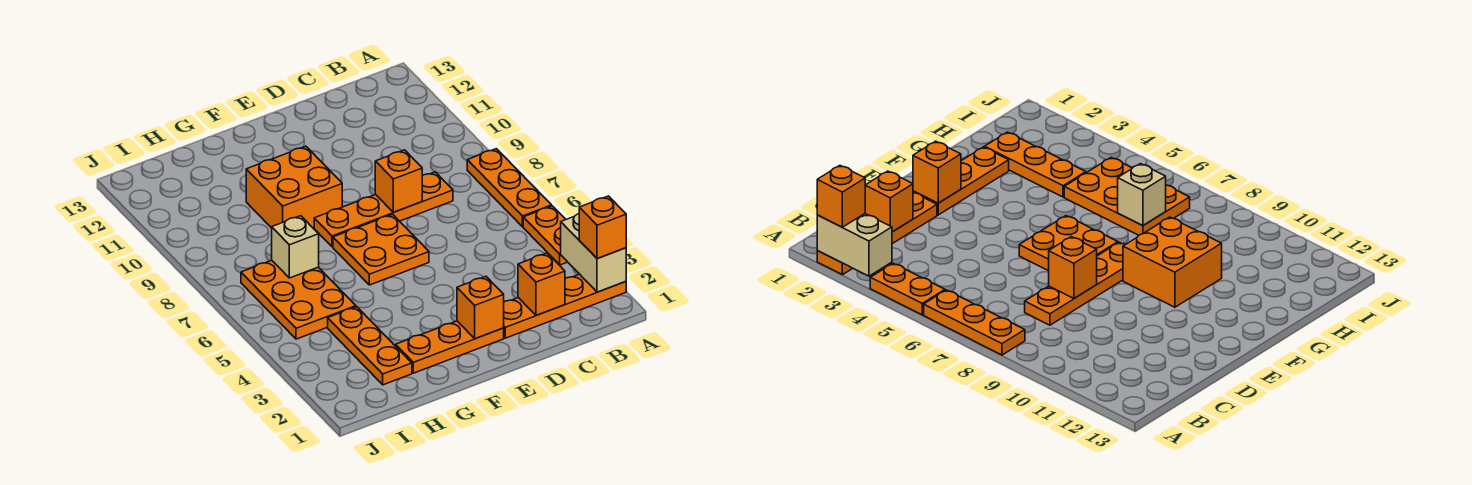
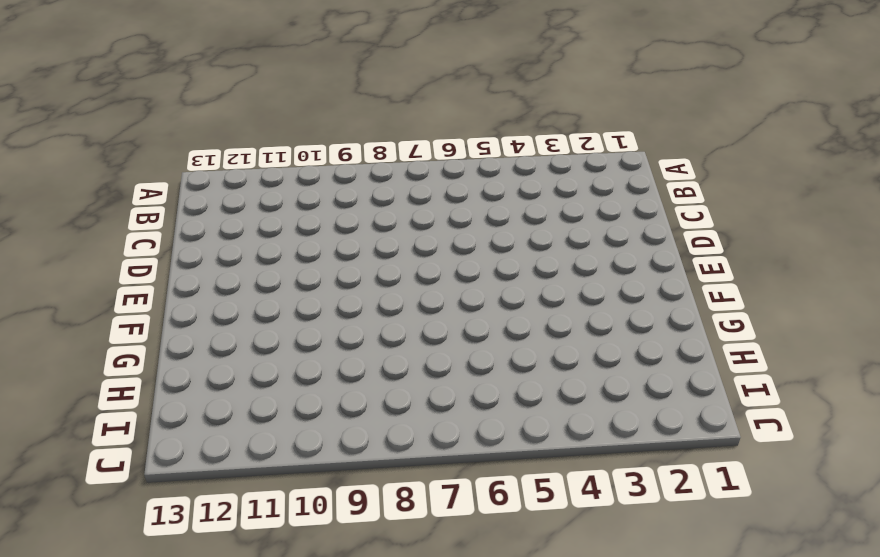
none -> orange plate A2:D2 level 1
none -> orange plate A4:A5 level 1
none -> orange plate A6:A8 level 1

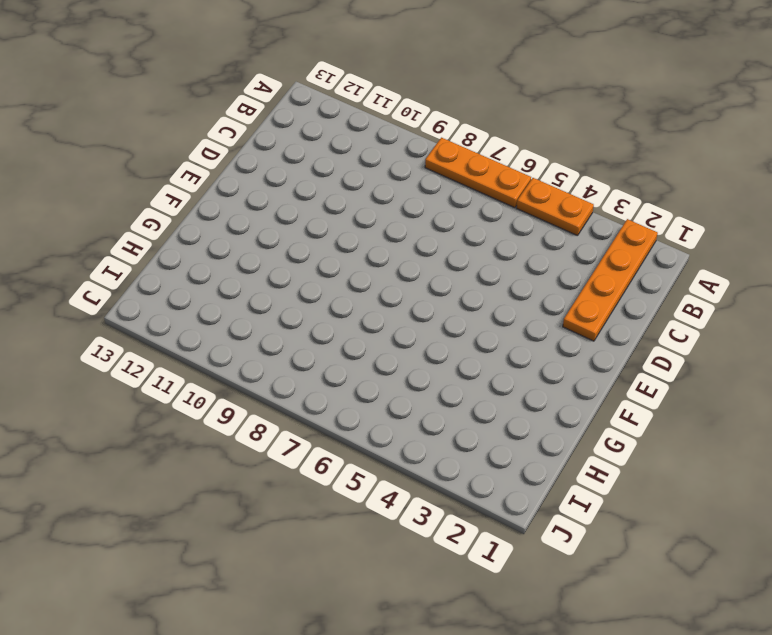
none -> orange plate C8:F8 level 1
none -> orange plate E2:G2 level 1
none -> orange plate E6:F7 level 1

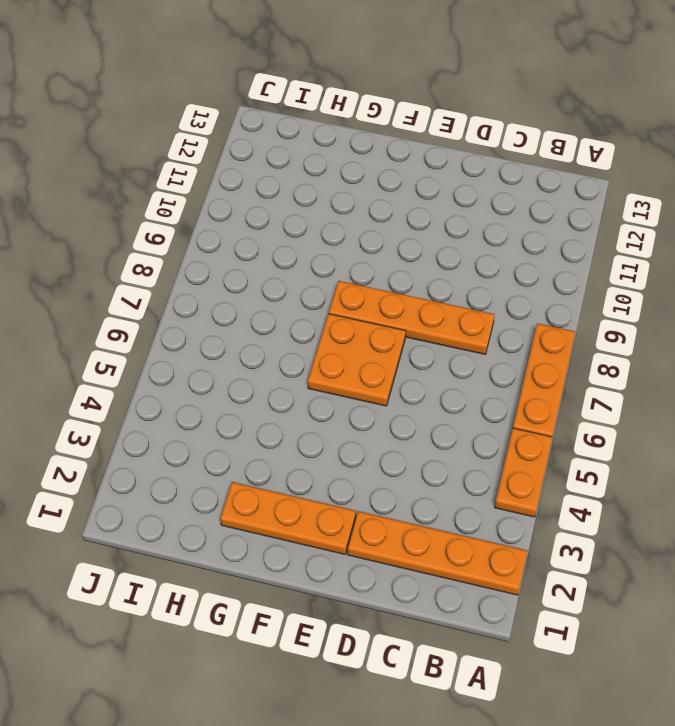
none -> orange brick F9:G10 level 1
none -> orange plate H2:H4 level 1
none -> orange plate H5:I7 level 1

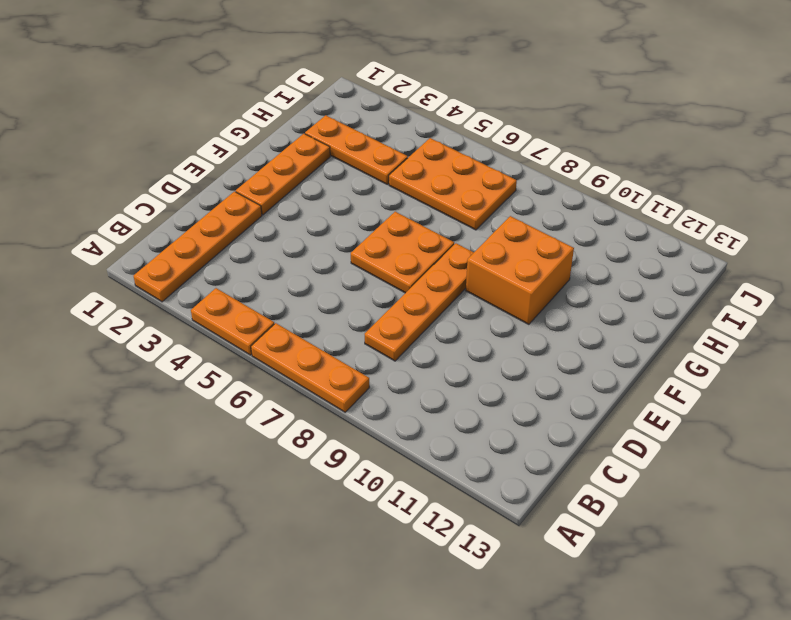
none -> tan brick A2:A3 level 2
none -> orange brick C2 level 2
none -> orange brick D8 level 2

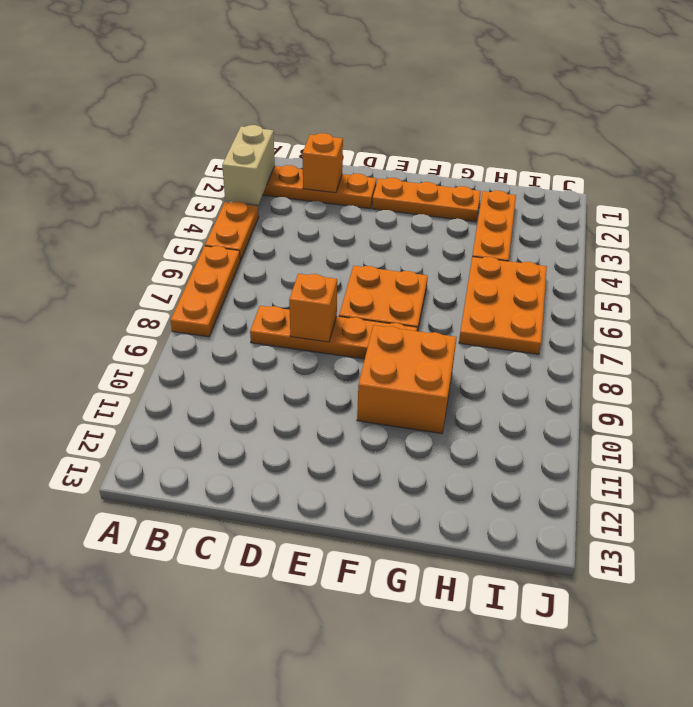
none -> orange brick E2 level 2
none -> tan brick H7 level 2
none -> orange brick A2 level 3

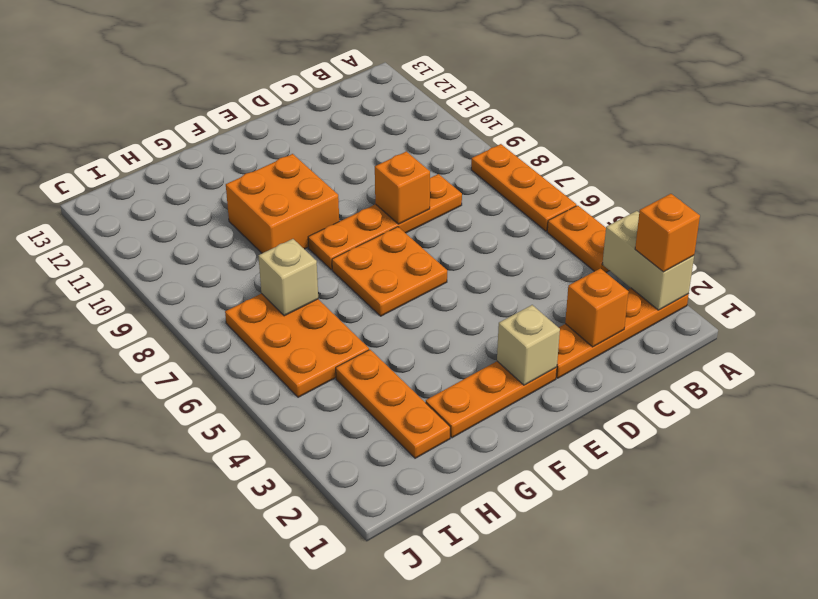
tan brick E2 level 2 -> orange brick E2 level 2

